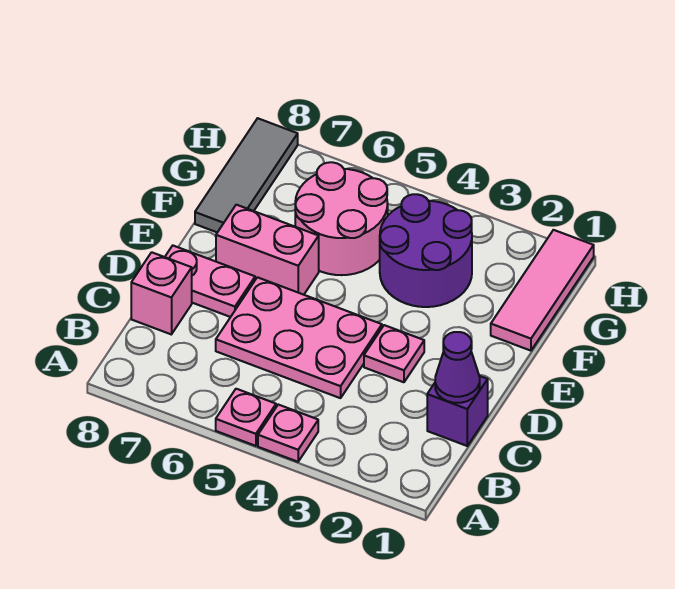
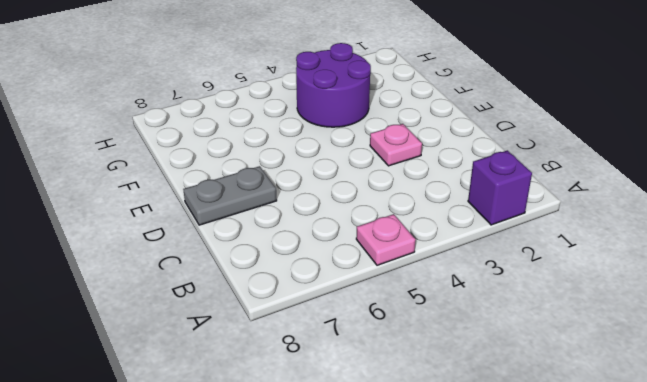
purple brick A2 level 1 -> purple brick C1 level 1
grey plate D7:D8 level 1 -> pink plate D7:D8 level 1
none -> pink plate A4 level 1
none -> pink plate C4:D6 level 1
none -> pink brick C8 level 1

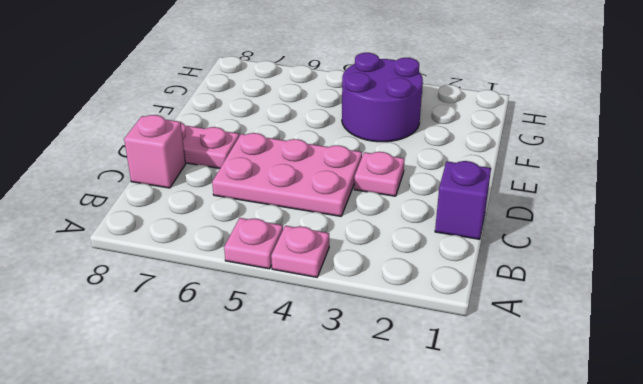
none -> pink brick E6:E7 level 1
none -> pink tile F1:H1 level 1
none -> pink round brick F5:G6 level 1

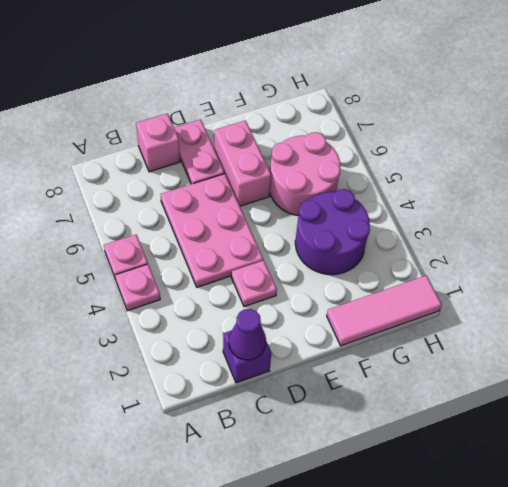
none -> grey tile F8:H8 level 1

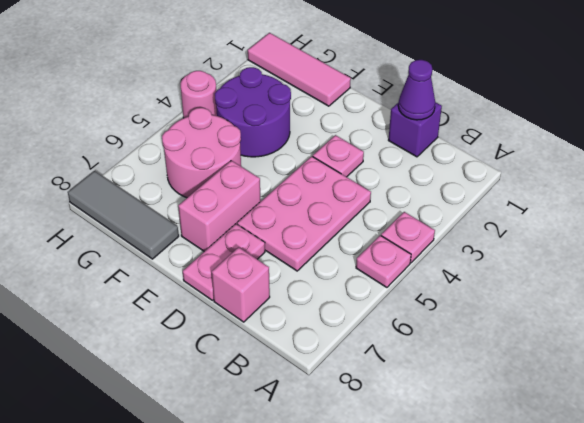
pink round brick H4 level 1 -> none

